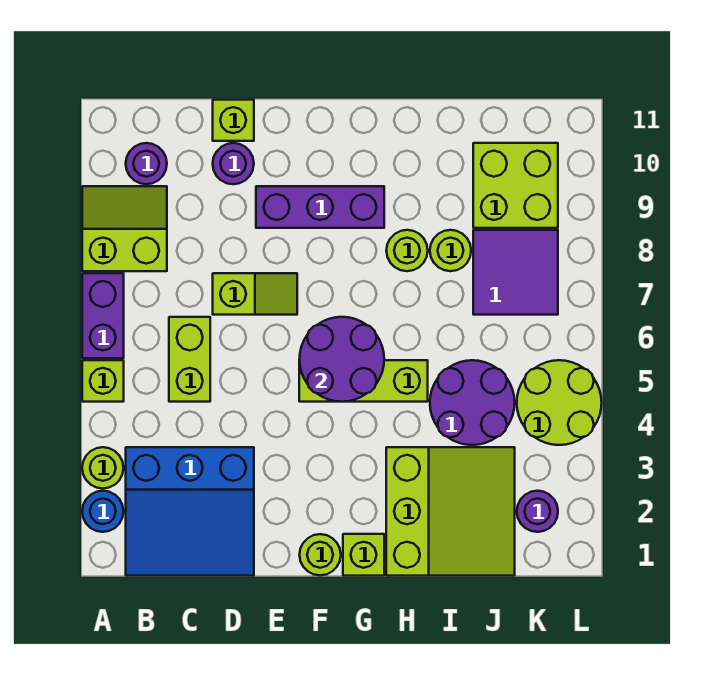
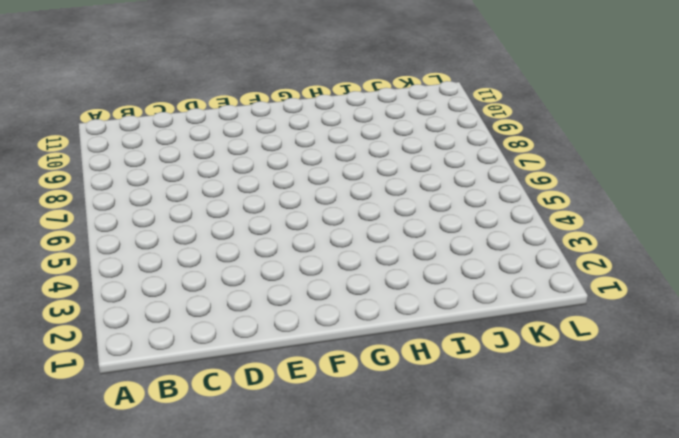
none -> blue round brick A2 level 1
none -> lime round brick A3 level 1
none -> lime brick A5 level 1

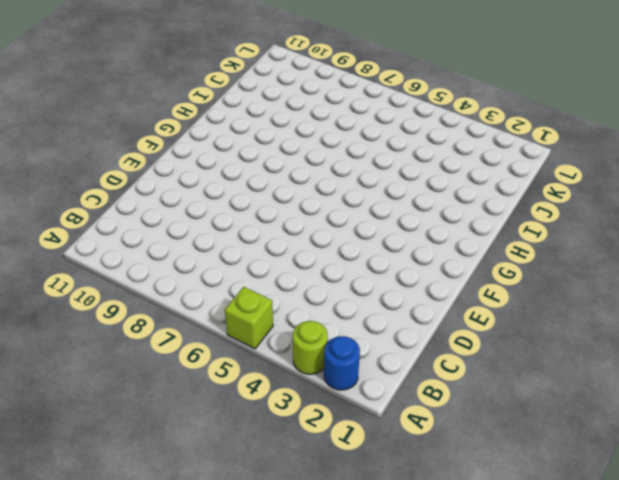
none -> purple brick A6:A7 level 1
none -> lime slope A8:B9 level 1 top 8
none -> blue slope B1:D3 level 1 top 3

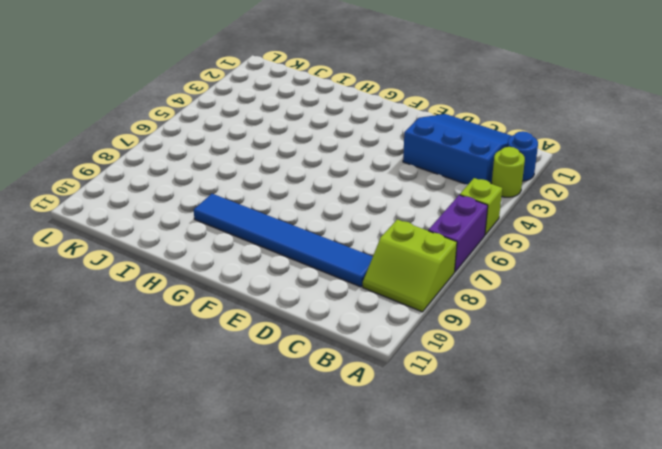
blue tile C9:H9 level 1 -> purple brick E9:G9 level 1
none -> purple round brick B10 level 1
none -> lime brick C5:C6 level 1
none -> lime slope D7:E7 level 1 top D

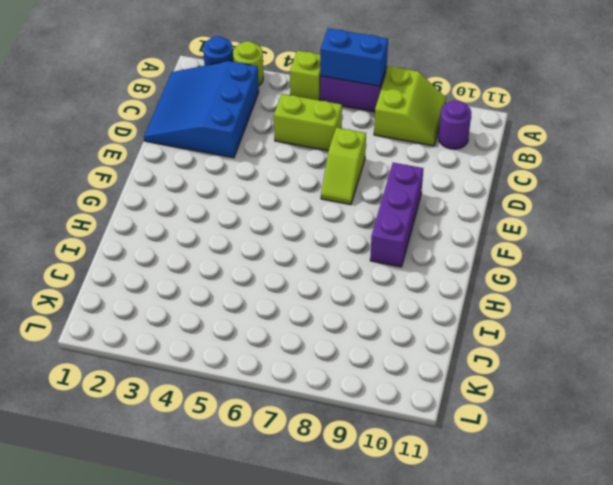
blue brick A6:A7 level 2 -> none
none -> purple round brick D10 level 1
none -> lime brick D11 level 1
none -> lime round brick F1 level 1

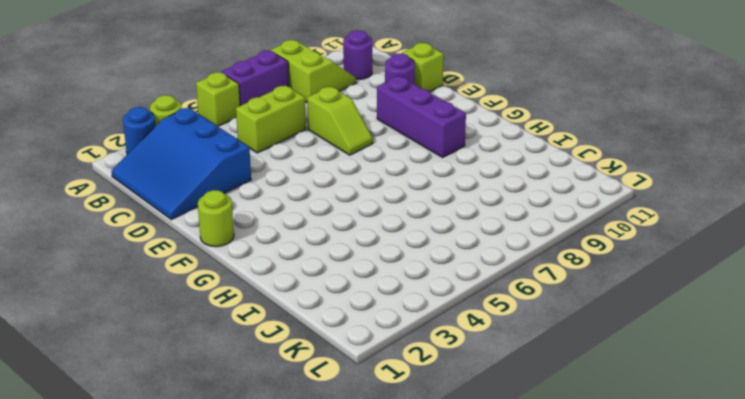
none -> lime brick F5:H5 level 1
none -> lime brick G1 level 1
none -> lime slope H1:J3 level 1 top H

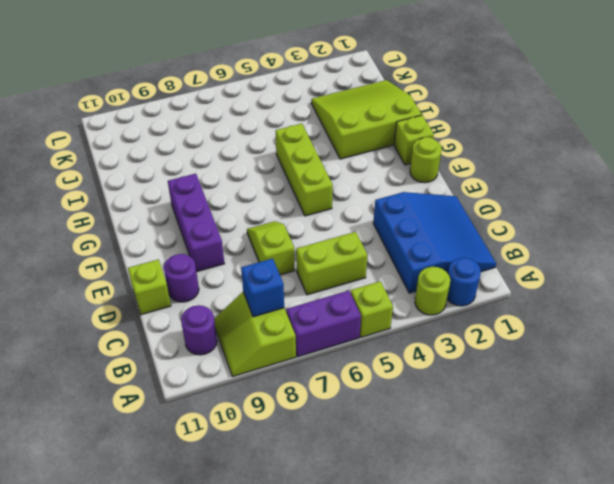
blue brick B8 level 2 -> none
none -> lime round brick H8 level 1
none -> purple round brick I4:J5 level 1
none -> lime round brick I8 level 1

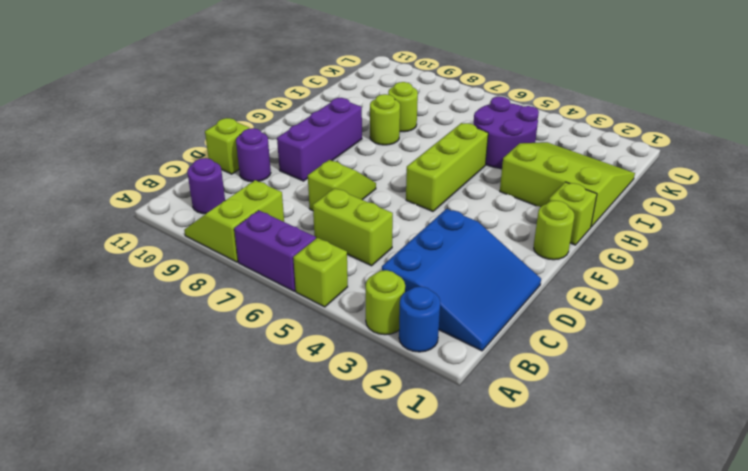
none -> purple tile J7:K8 level 1
none -> lime brick J9:K10 level 1
none -> purple round brick K2 level 1

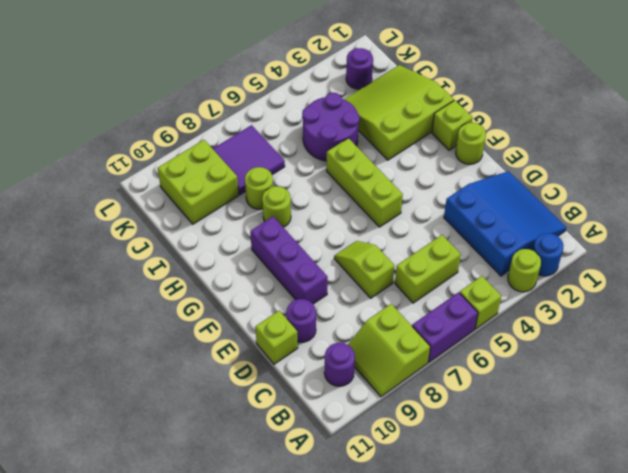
none -> lime round brick K4:L5 level 1
none -> purple round brick F5:G6 level 2

